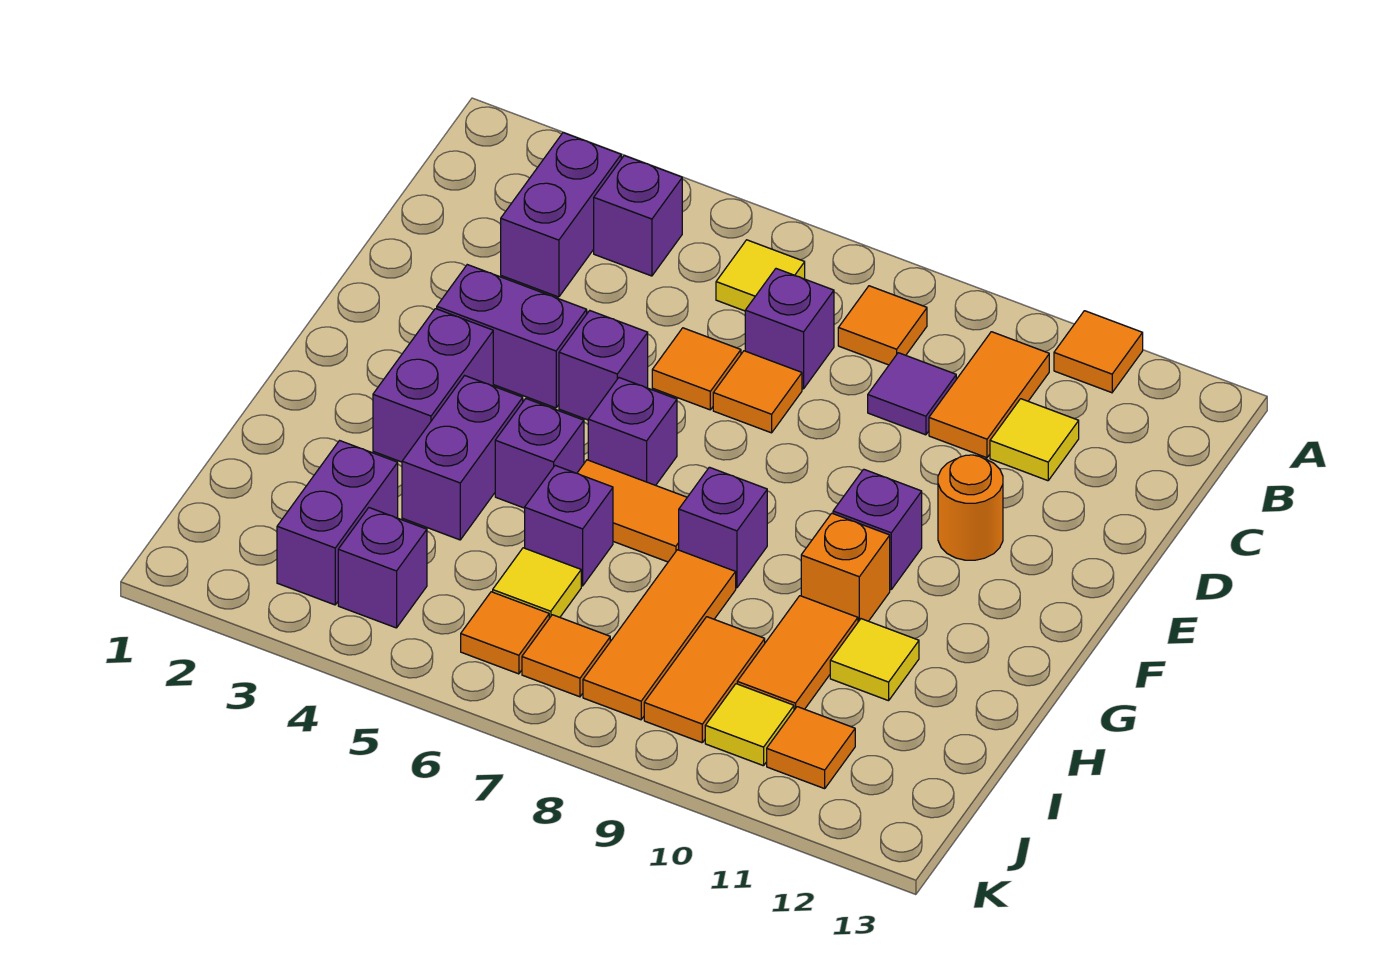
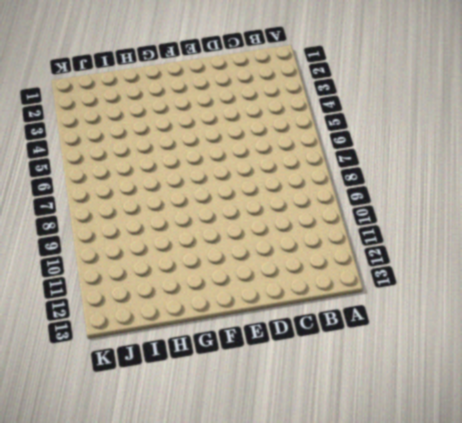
none -> orange tile A11 level 1
none -> purple brick B3:C3 level 1
none -> purple brick B4 level 1
none -> yellow tile B6 level 1

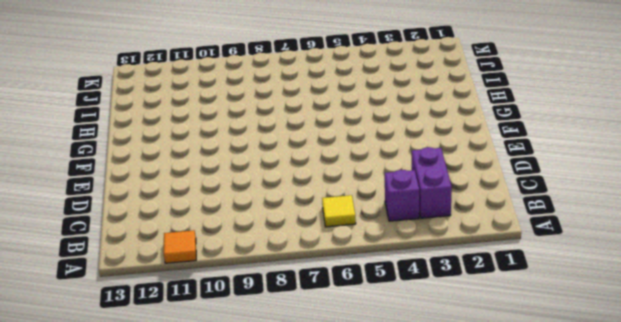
none -> orange tile B8 level 1
none -> orange tile B10:C10 level 1
none -> purple brick C7 level 1
none -> purple tile C9 level 1

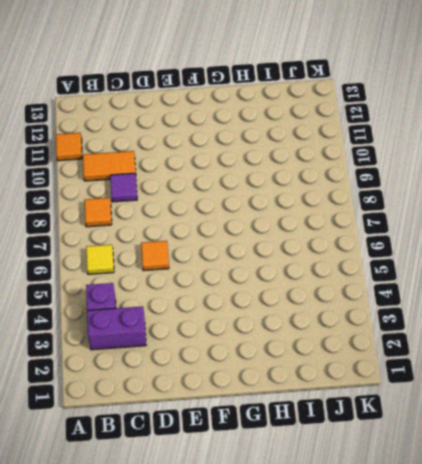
none -> purple brick C7 level 1
none -> yellow tile C11 level 1
none -> orange tile D7 level 1
none -> purple brick E3:E4 level 1

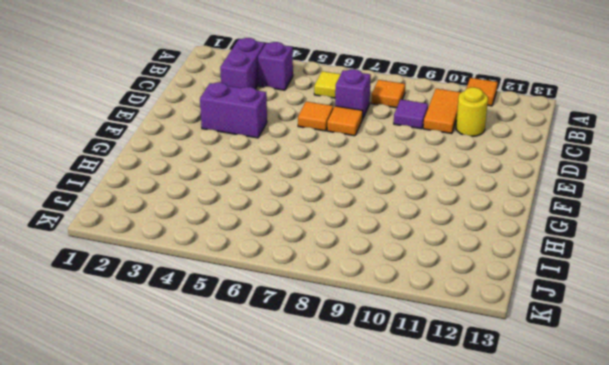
yellow round brick C11 level 1 -> yellow tile C11 level 1
none -> purple brick E5 level 1
none -> orange round brick E11 level 1
none -> purple brick F3:G3 level 1
none -> purple brick F6 level 1

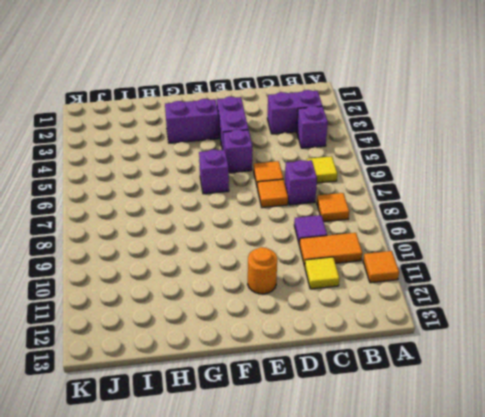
none -> purple brick F10 level 1
none -> purple brick G4:H4 level 1
none -> purple brick G5 level 1
none -> orange tile G6:G7 level 1

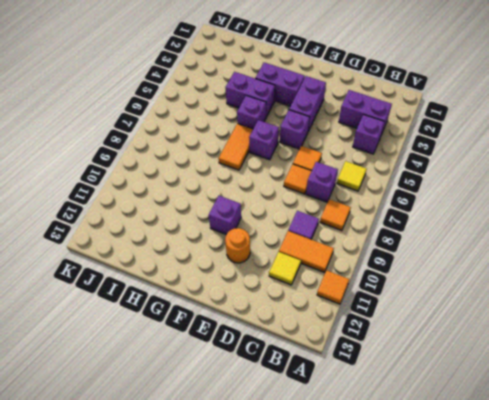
none -> purple brick G8 level 1
none -> orange brick G10 level 1
none -> purple brick H6 level 1
none -> orange tile H8:J8 level 1

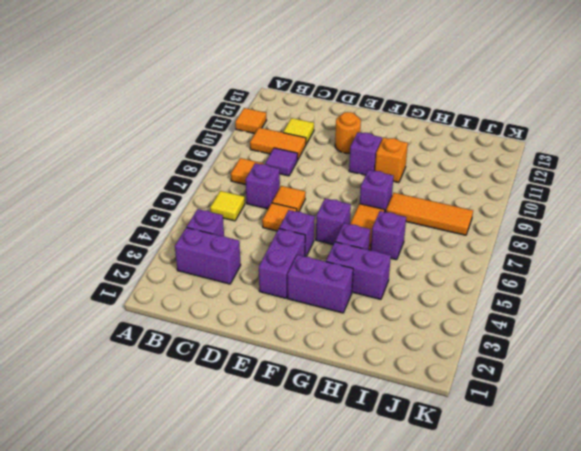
none -> orange tile H10:I10 level 1
none -> yellow tile H11 level 1
none -> purple brick I3:J3 level 1
none -> yellow tile I6 level 1

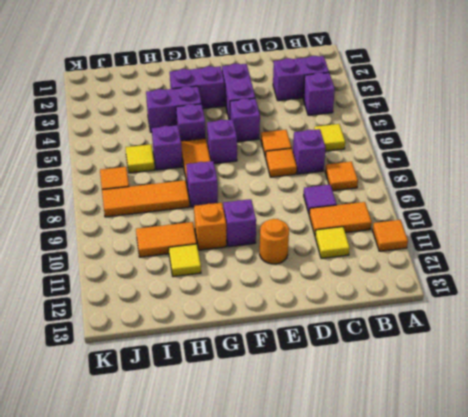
none -> purple brick I3:J3 level 1
none -> orange tile I9:J9 level 1
none -> purple brick J4 level 1
none -> orange tile J6 level 1

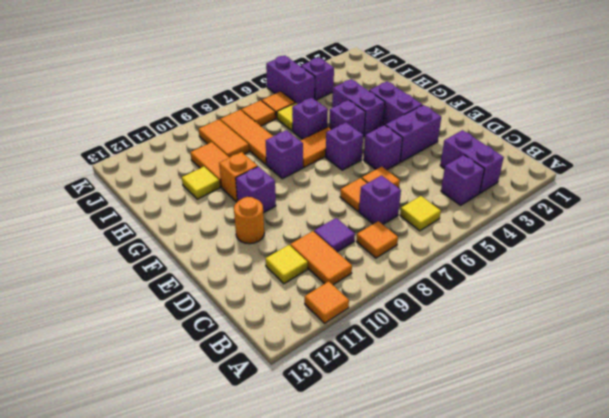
purple brick J5:K5 level 1 -> purple brick I3:J3 level 1
none -> yellow tile J10 level 1
none -> orange tile J11 level 1

